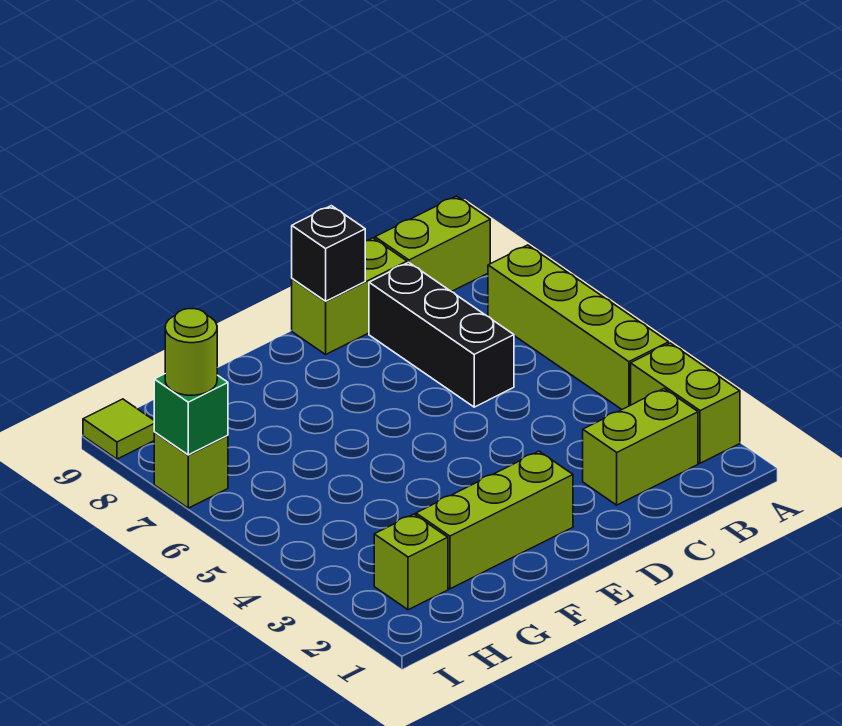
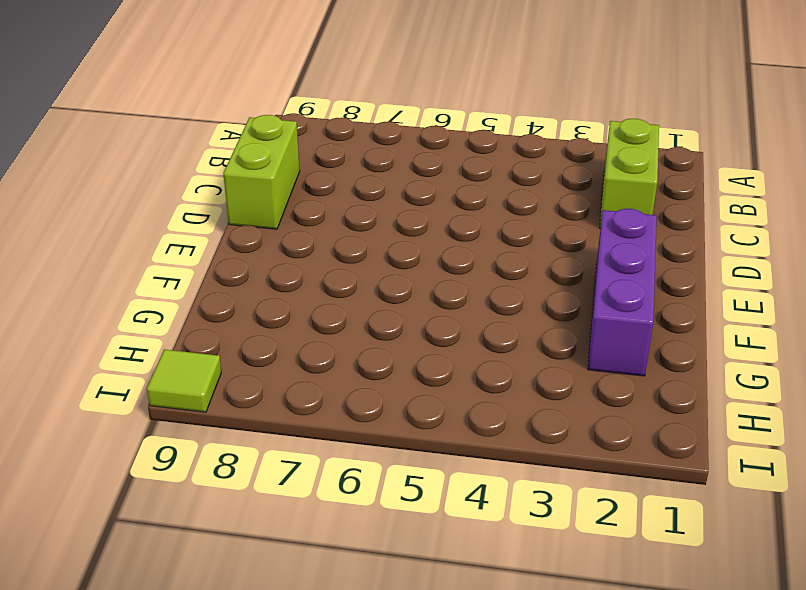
purple brick E2:G2 level 1 -> lime brick E2:G2 level 1
none -> lime brick A2:A3 level 1
none -> lime brick A4:A7 level 1
none -> lime brick A9:B9 level 1

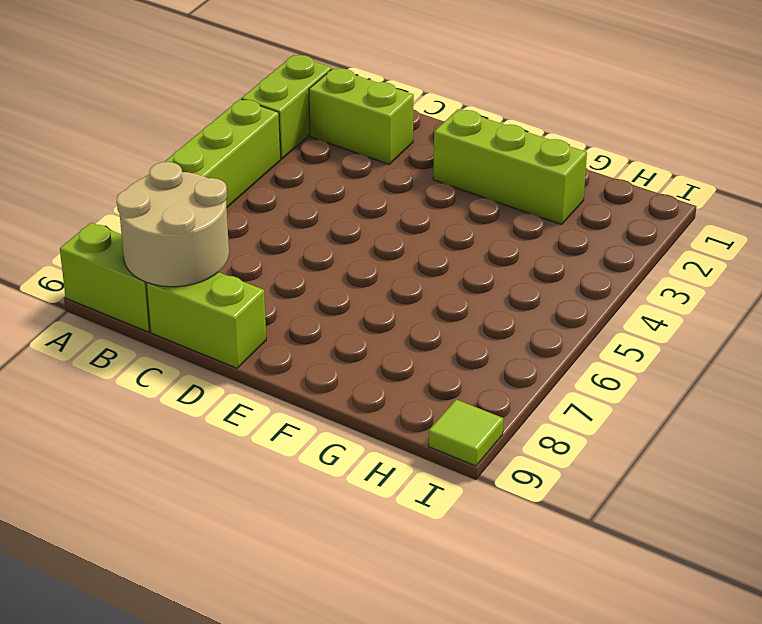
tan round brick B8:C9 level 2 -> none
none -> black brick C6:C8 level 1
none -> lime brick H2 level 1
none -> lime brick I7 level 1

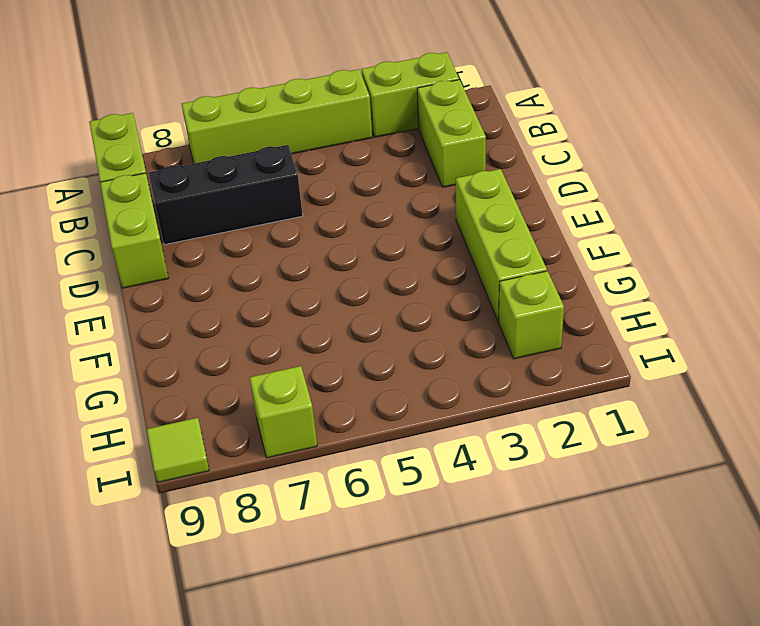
none -> black brick D9 level 2
none -> green brick I7 level 2
none -> lime round brick I7 level 3

